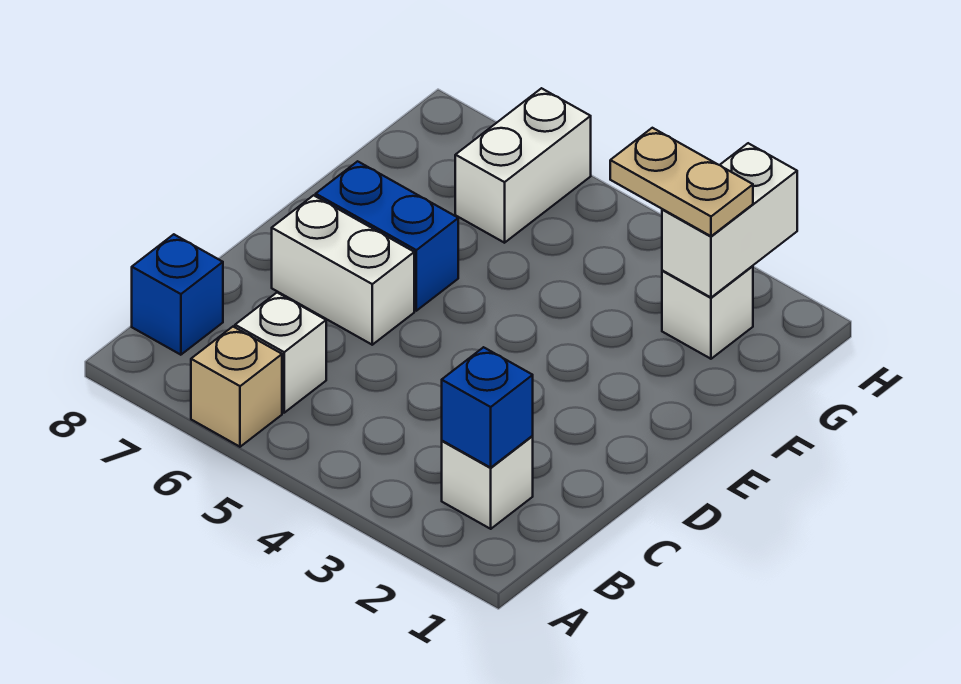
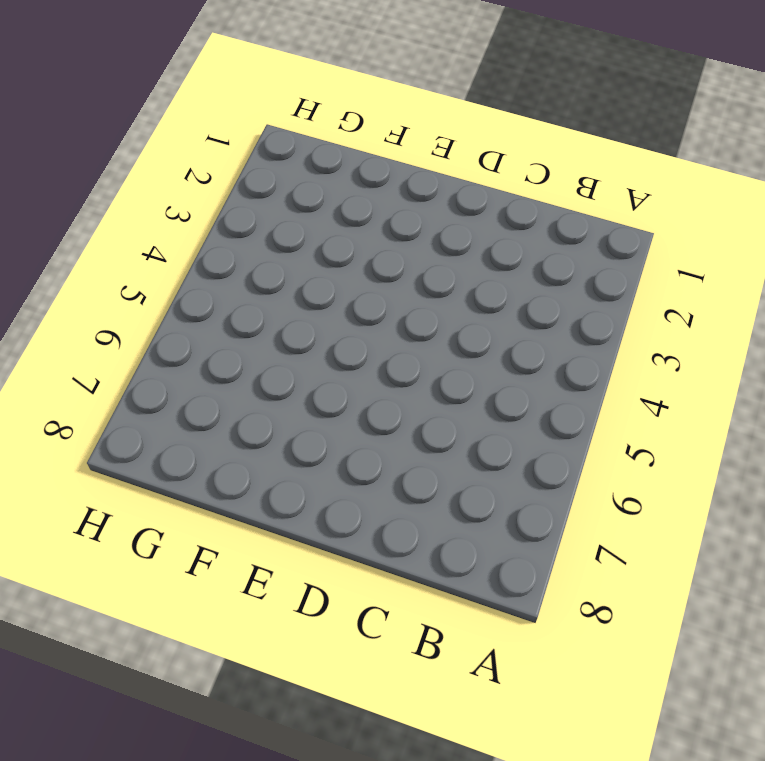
none -> tan brick A6 level 1
none -> white brick B2 level 1

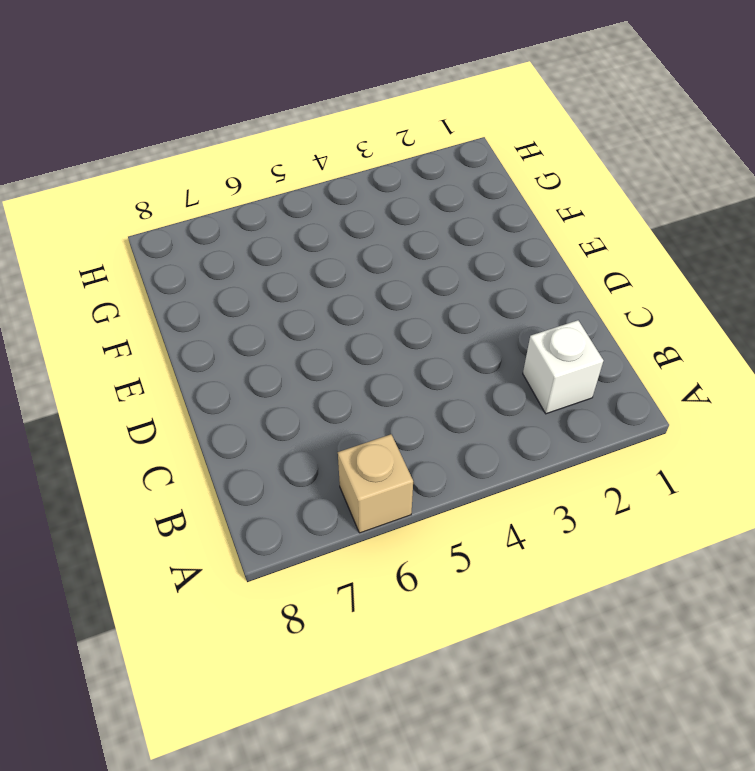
none -> white brick B6 level 1
none -> blue brick B8 level 1

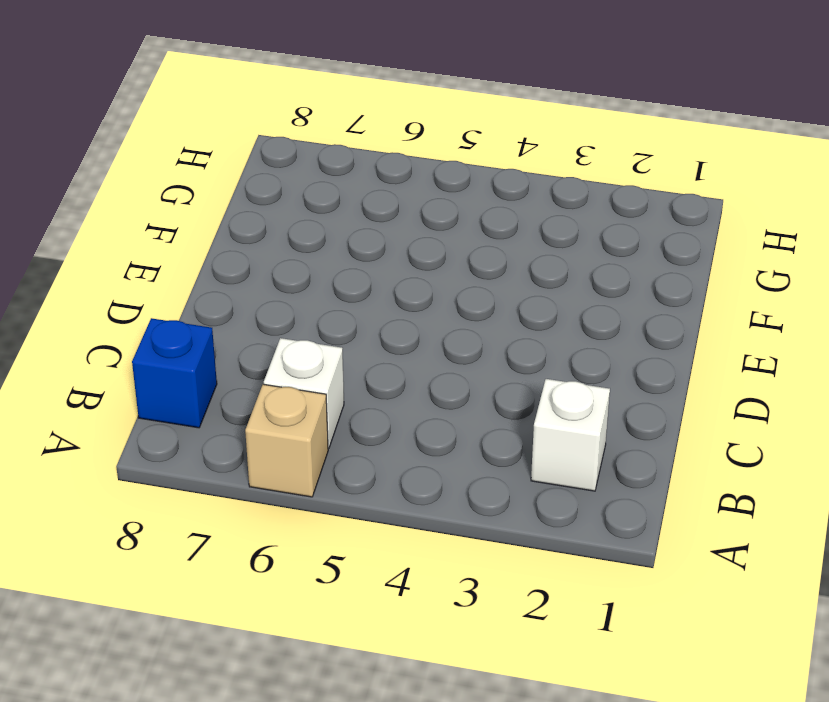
none -> white brick D6:D7 level 1
none -> blue brick E6:E7 level 1

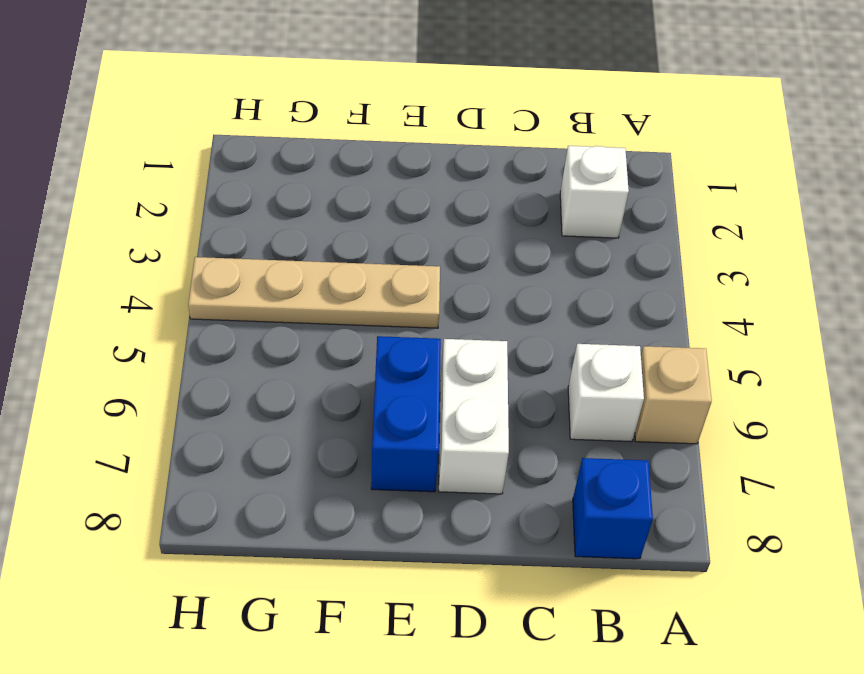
tan plate E4:H4 level 1 -> none
none -> white brick G2 level 1
none -> white brick G6:H6 level 1

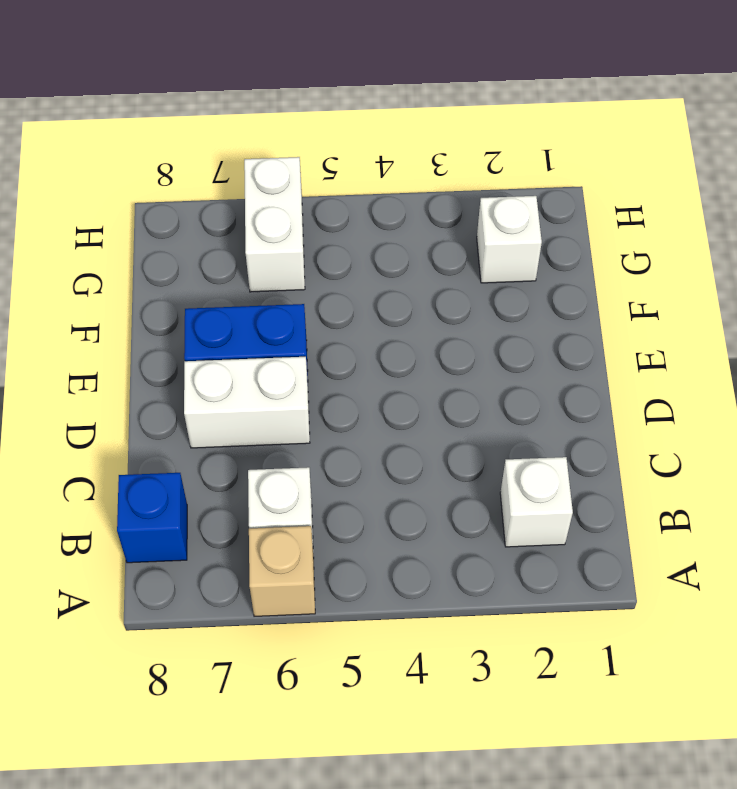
none -> blue brick B2 level 2
none -> white brick G2:H2 level 2

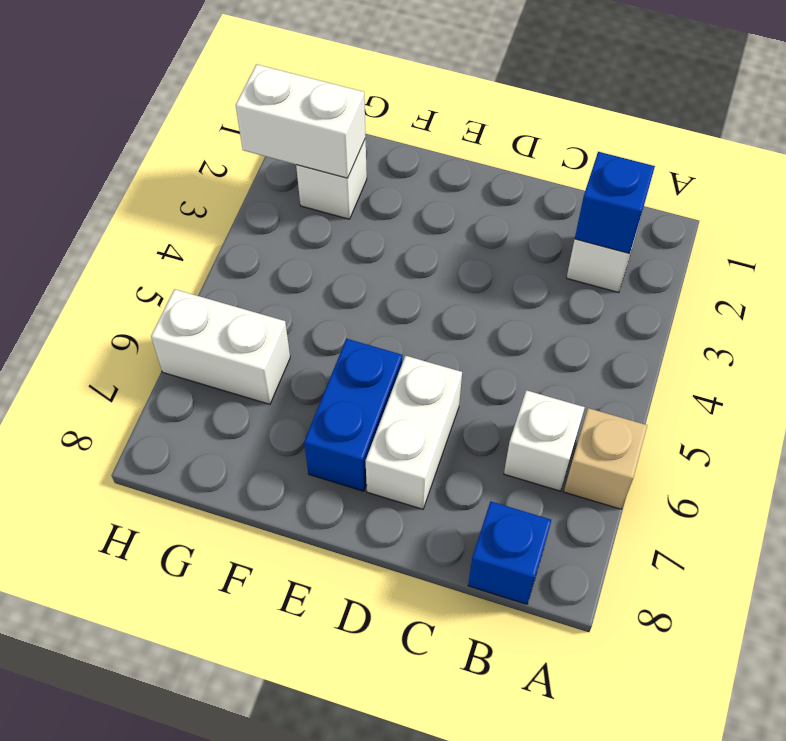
none -> tan plate G2:G3 level 3

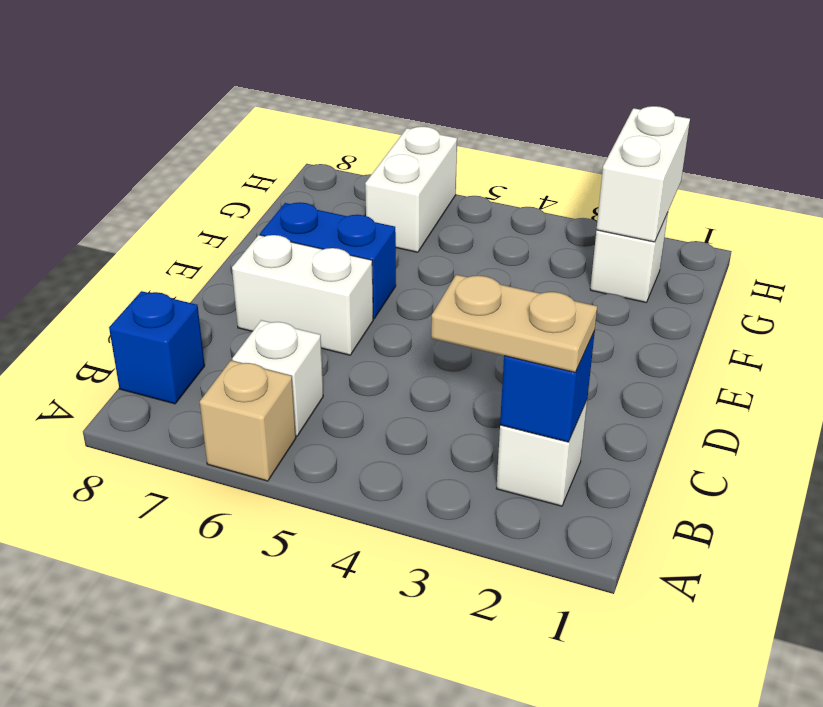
tan plate B2:B3 level 3 -> tan plate G2:G3 level 3

